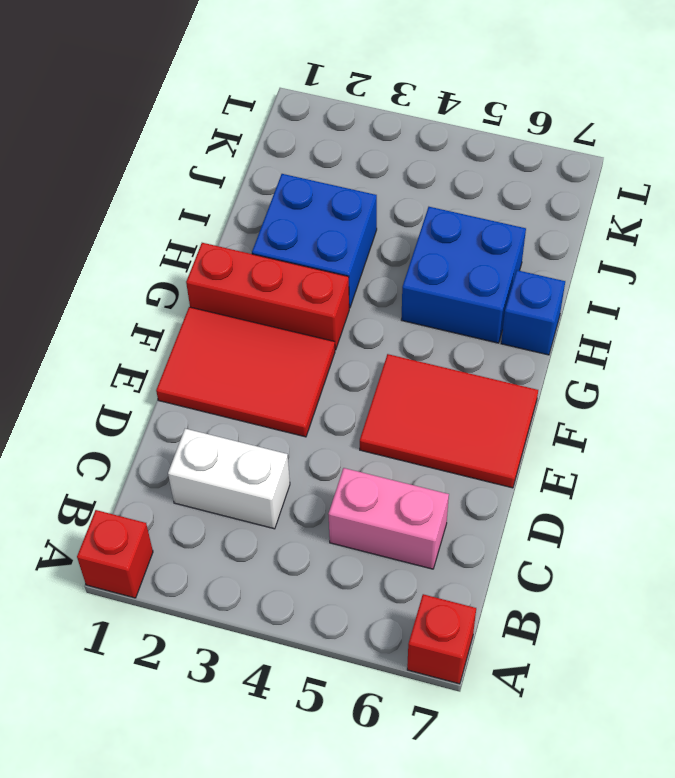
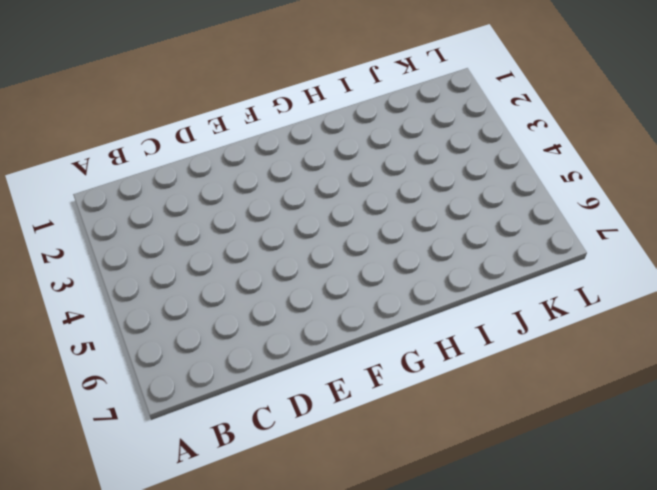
none -> red brick A1 level 1
none -> red brick A7 level 1

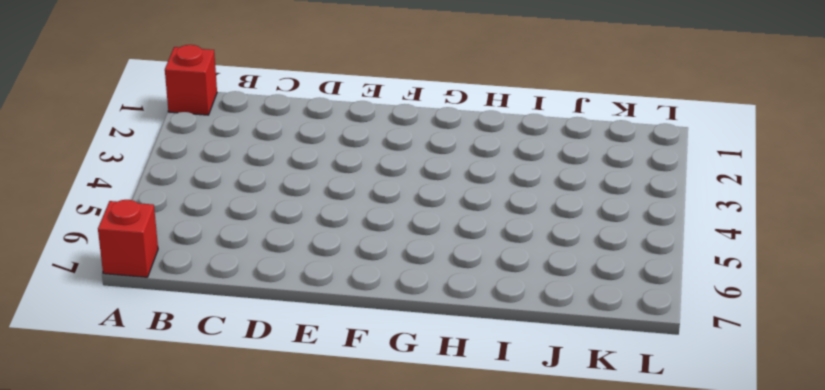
none -> white brick C2:C3 level 1
none -> pink brick C5:C6 level 1

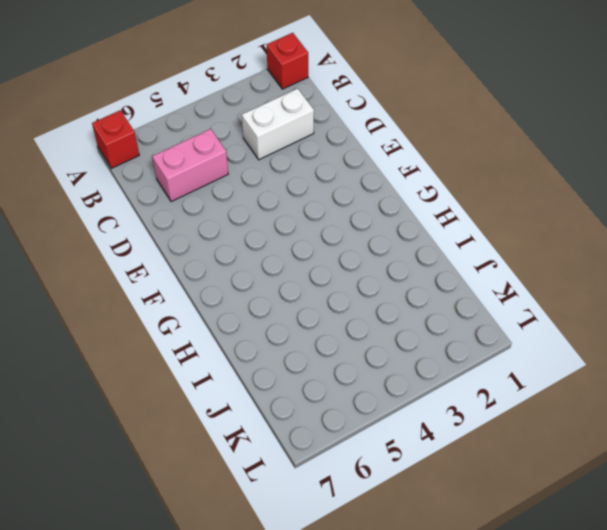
none -> red tile E1:F3 level 1
none -> red tile E5:F7 level 1

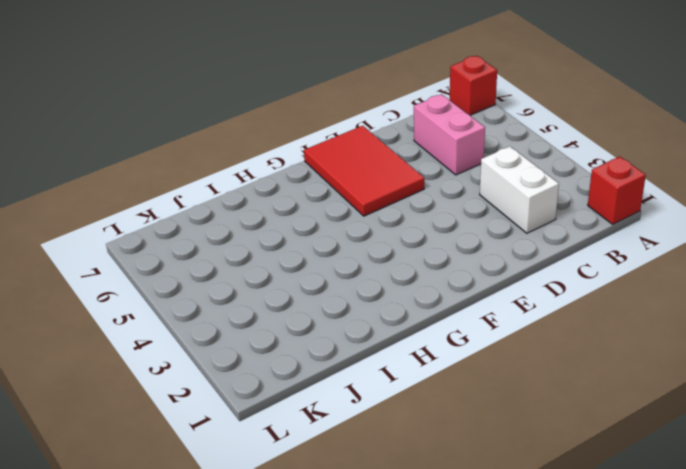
none -> red tile E1:F3 level 1
none -> red brick G1:G3 level 1

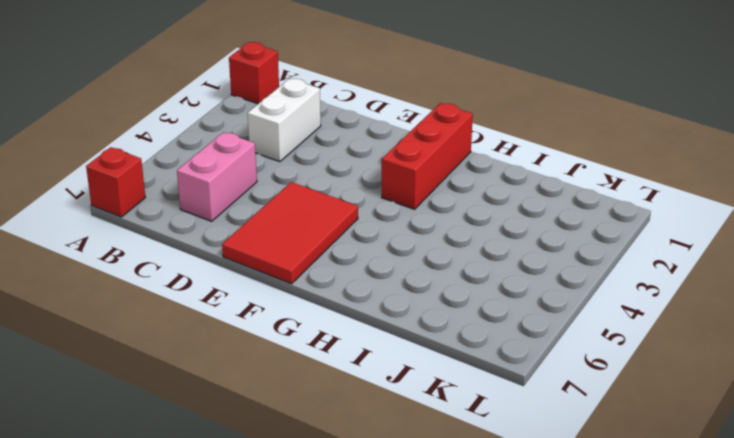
none -> red tile E1:F3 level 1
none -> blue brick H2:I3 level 1

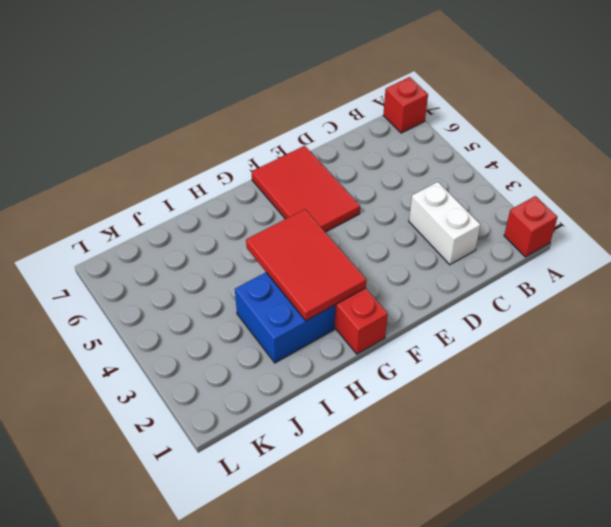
red tile G2:H4 level 2 -> red tile E1:F3 level 1
none -> pink brick C5:C6 level 1
none -> blue brick H5:I6 level 1

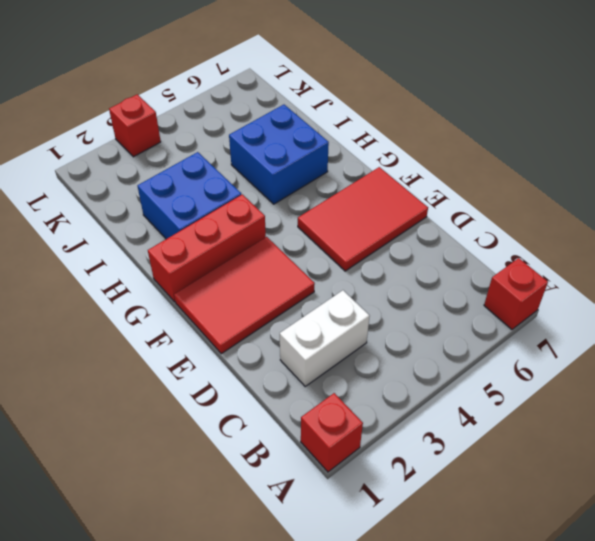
red brick L3 level 1 -> none
none -> pink brick C5:C6 level 1
none -> blue brick H7 level 1

